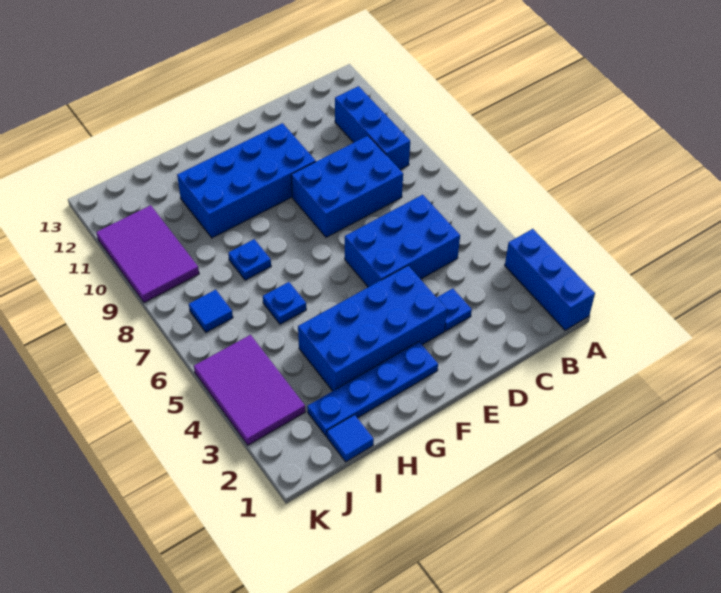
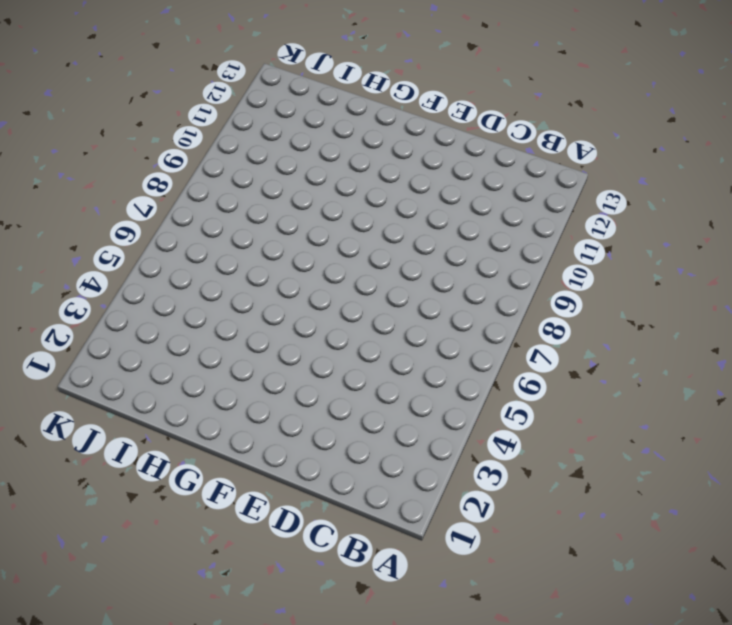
none -> blue brick A1:A3 level 1
none -> blue brick B9:B11 level 1
none -> blue brick C5:E6 level 1

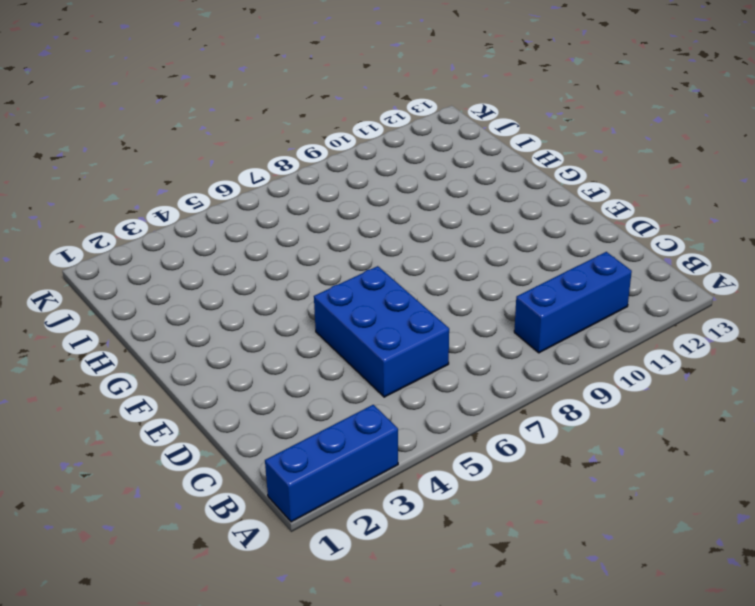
none -> blue brick C8:E9 level 1
none -> blue plate D3 level 1
none -> blue brick E3:H4 level 1

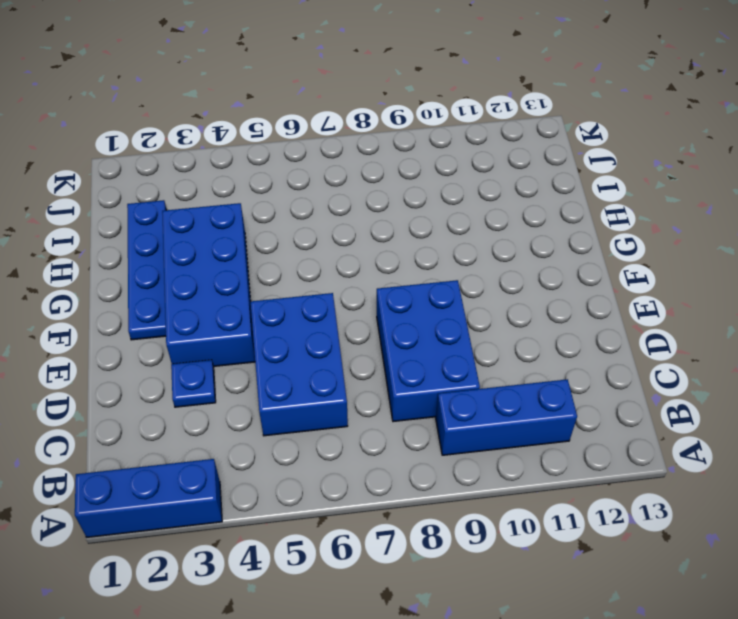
none -> blue brick E10:H11 level 1
none -> blue plate H6 level 1
none -> blue plate H8 level 1

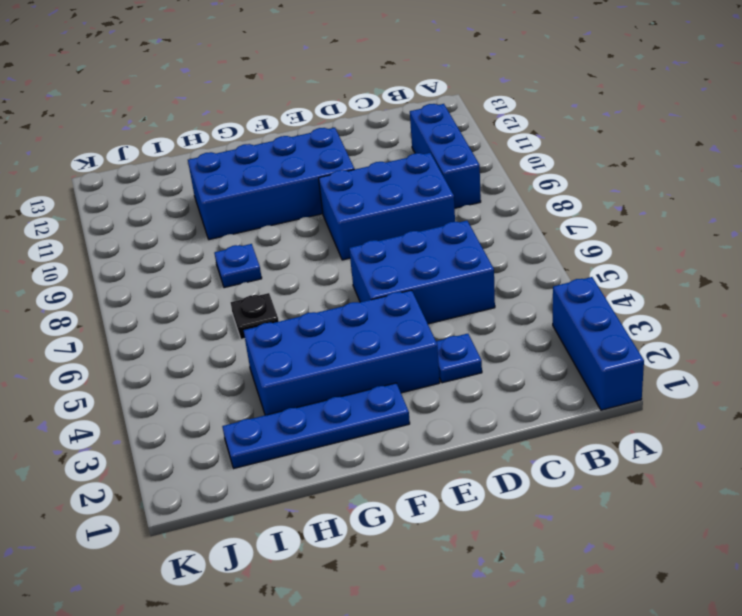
black plate H6 level 1 -> blue plate H6 level 1
none -> blue tile I1 level 1
none -> purple tile J3:K5 level 1
none -> blue tile J7 level 1

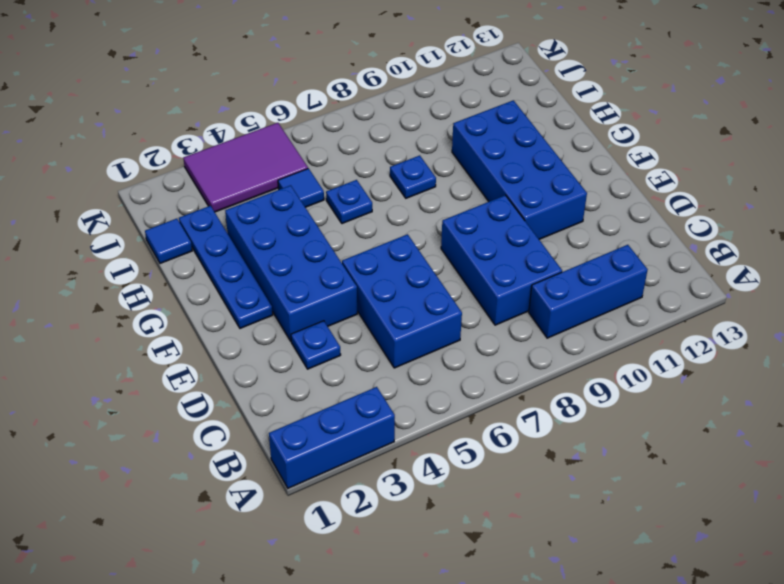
blue tile I5 level 1 -> blue tile J7 level 1
none -> purple tile J9:K11 level 1

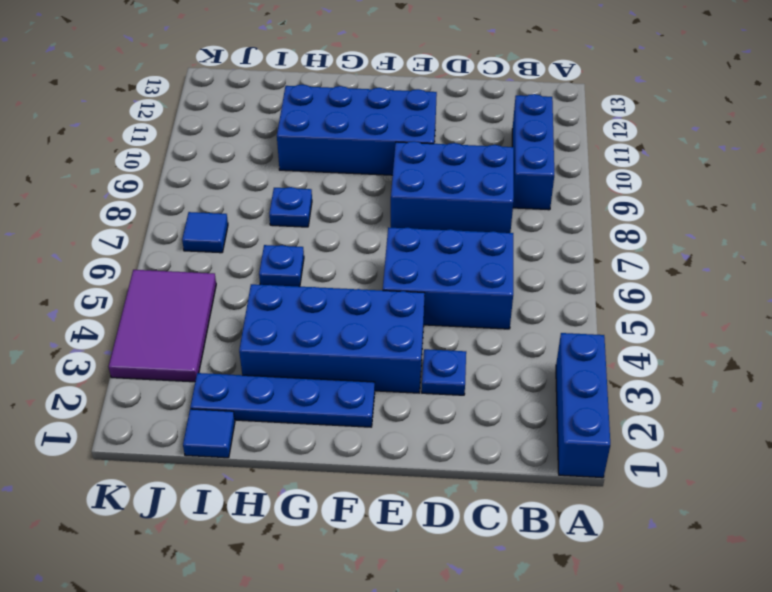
none -> purple tile J9:K11 level 1

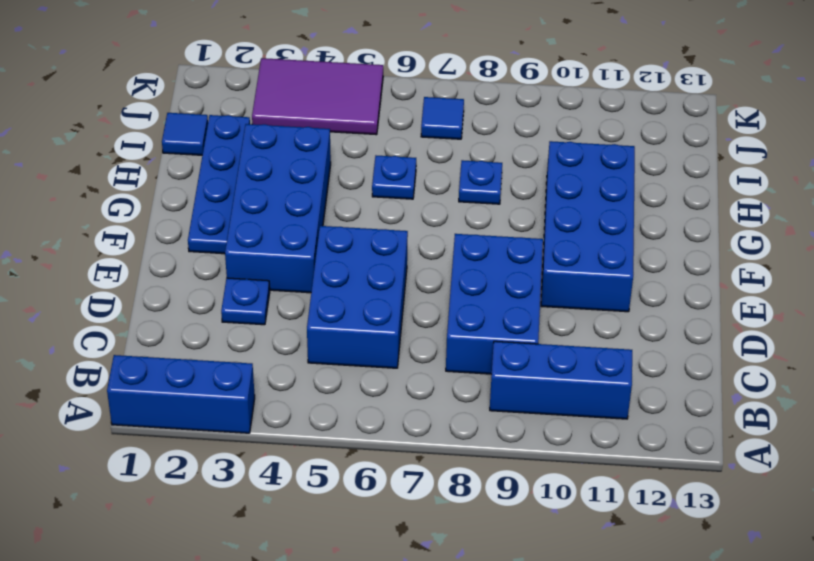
none -> purple tile J9:K11 level 1

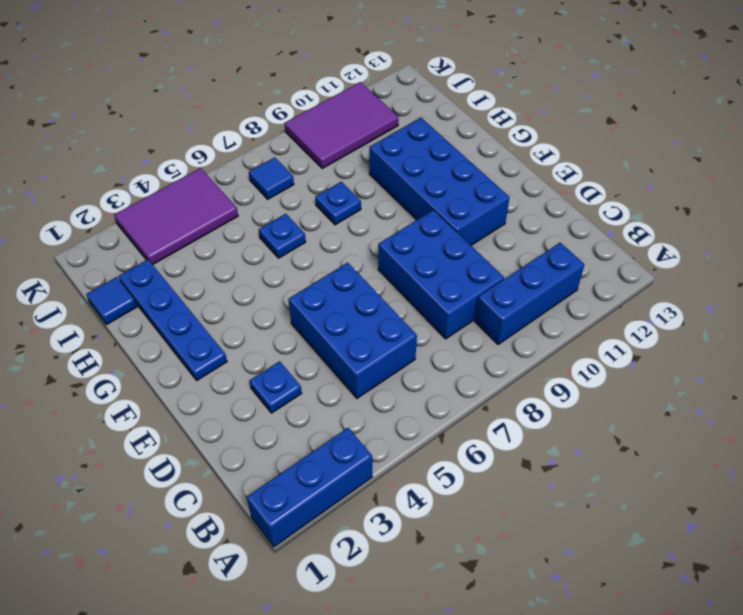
none -> blue brick E3:H4 level 1

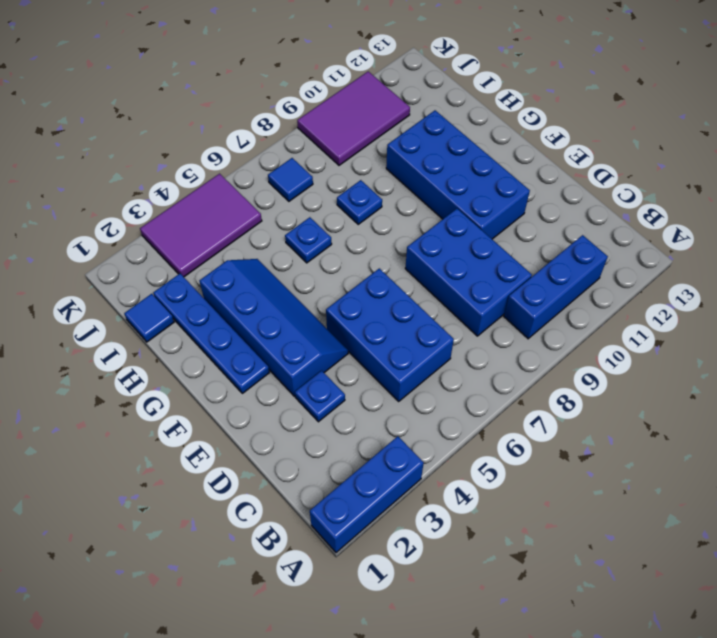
blue slope E3:H4 level 1 top 3 -> blue brick E3:H4 level 1

